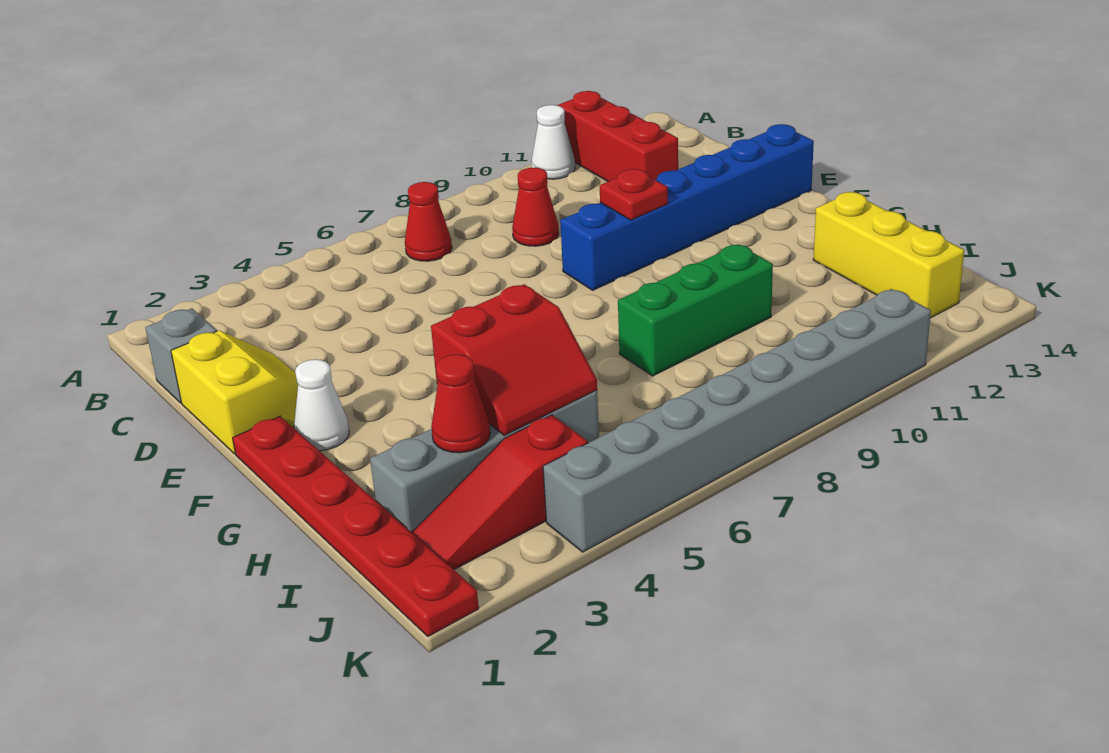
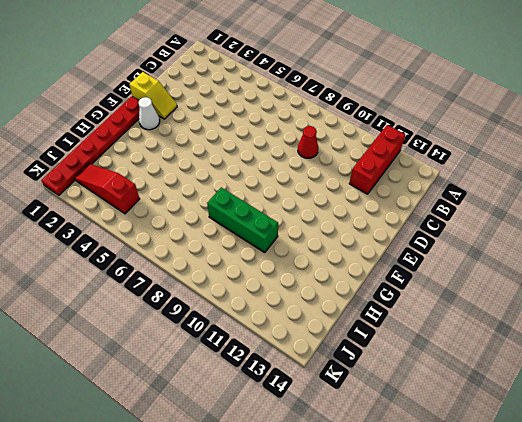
yellow slope E1:E2 level 1 top 1 -> yellow slope D1:E2 level 1 top 1
none -> white cone A11 level 1
none -> red cone B7 level 1
none -> grey brick C1 level 1

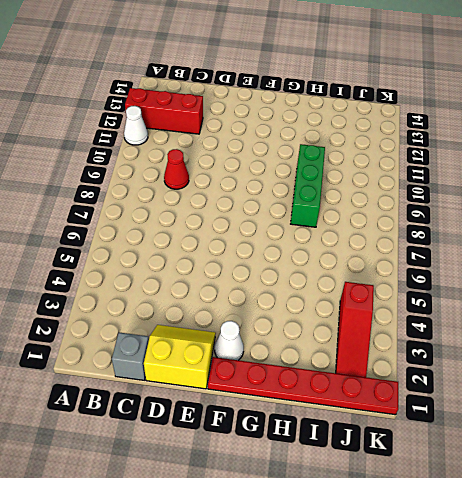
none -> red cone B7 level 1
none -> blue brick E9:E14 level 1
none -> yellow brick H13:J13 level 1

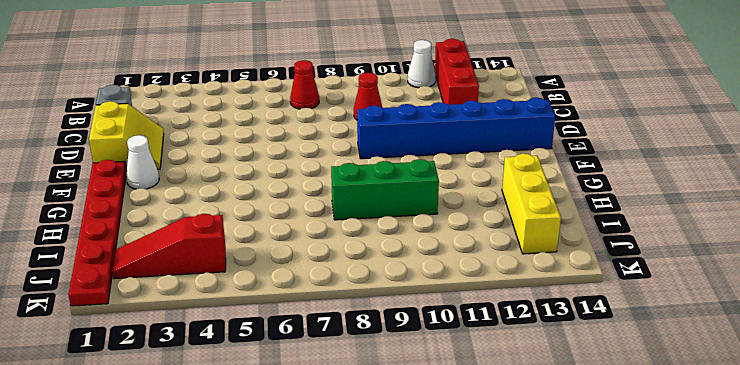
none -> grey brick I2:I5 level 1
none -> grey brick K4:K11 level 1
none -> red plate E10 level 2

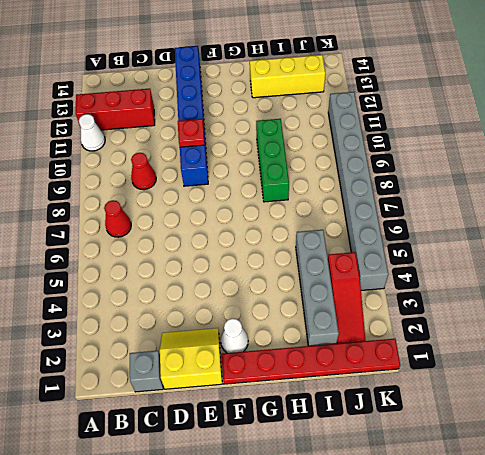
none -> red slope H4:I5 level 2 top H
none -> red cone I3 level 2

